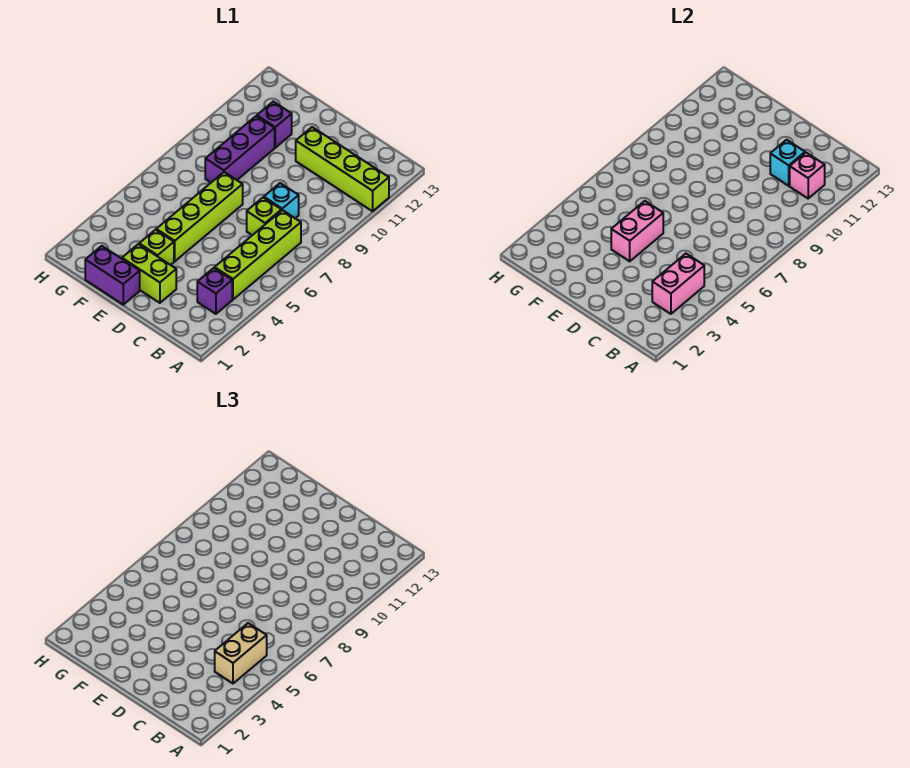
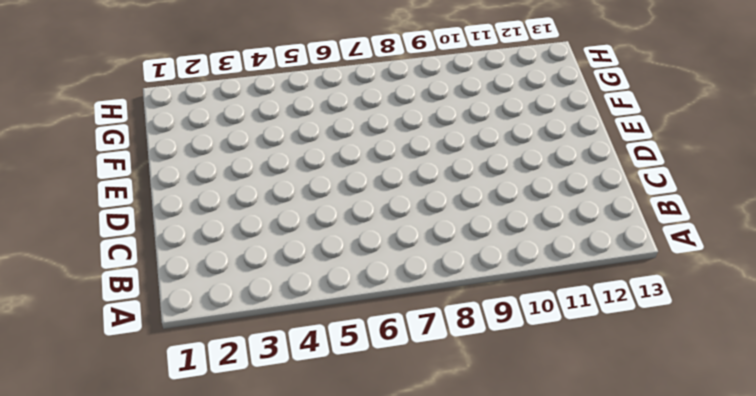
none -> lime brick A11:D11 level 1
none -> purple brick B3 level 1
none -> lime brick B4:B7 level 1

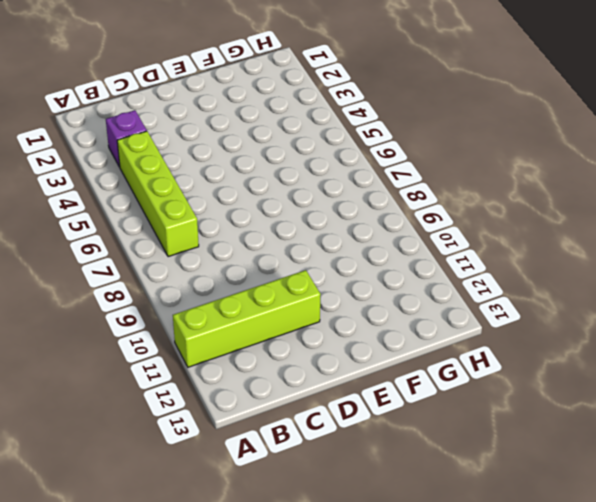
none -> lime brick C7 level 1
none -> cyan brick C8 level 1
none -> lime brick D2:E2 level 1

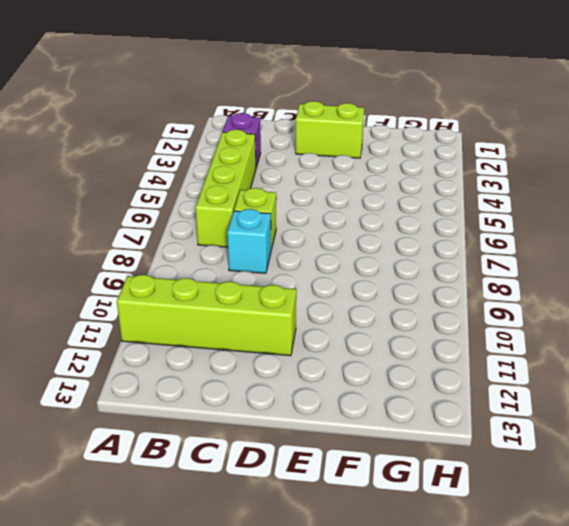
none -> purple brick E1:F1 level 1
none -> lime brick E3 level 1
none -> lime brick E4:E7 level 1

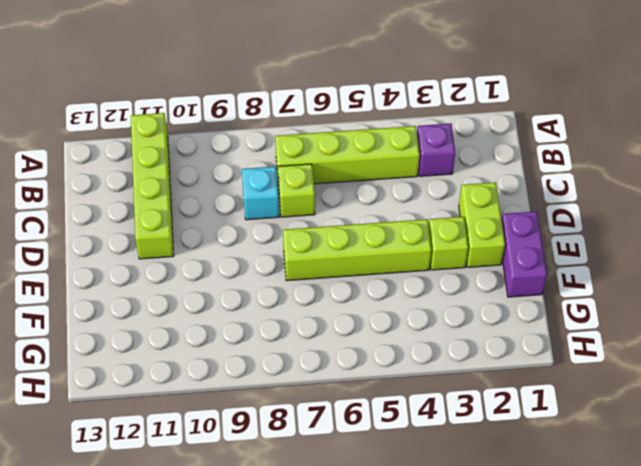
none -> purple brick F8:F10 level 1
none -> purple brick F11 level 1
none -> pink brick B3:B4 level 2

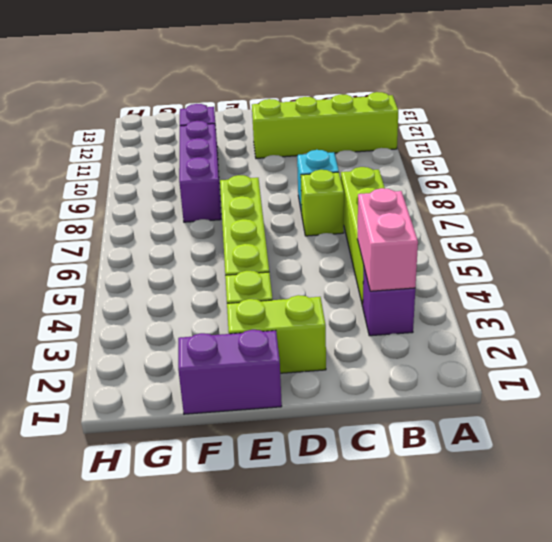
none -> pink brick B11 level 2
none -> cyan brick C11 level 2
none -> pink brick E4:E5 level 2

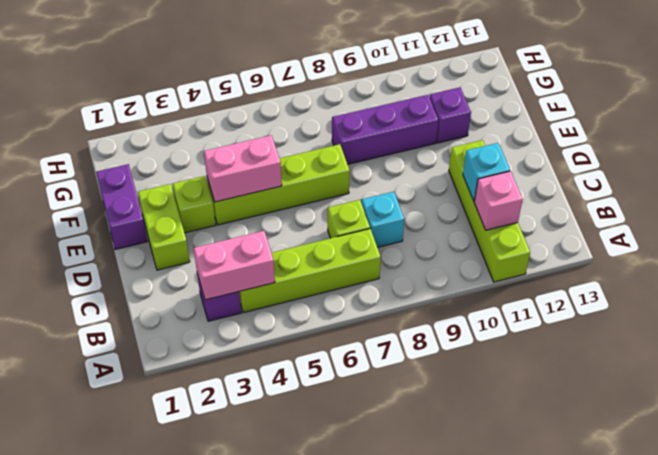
none -> tan brick B4:B5 level 3

